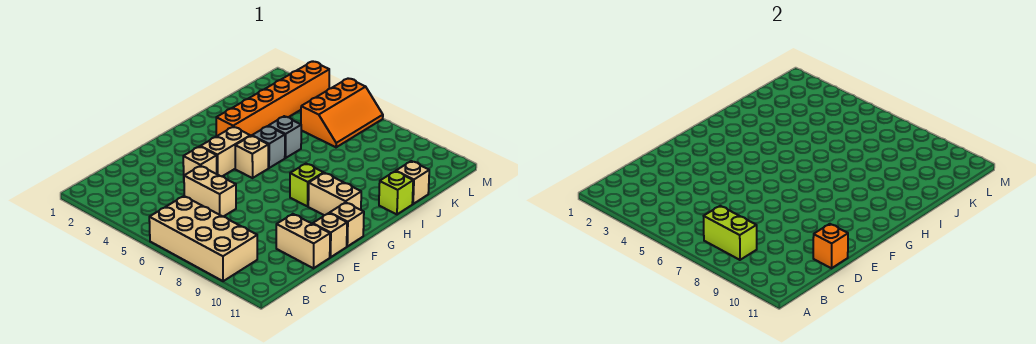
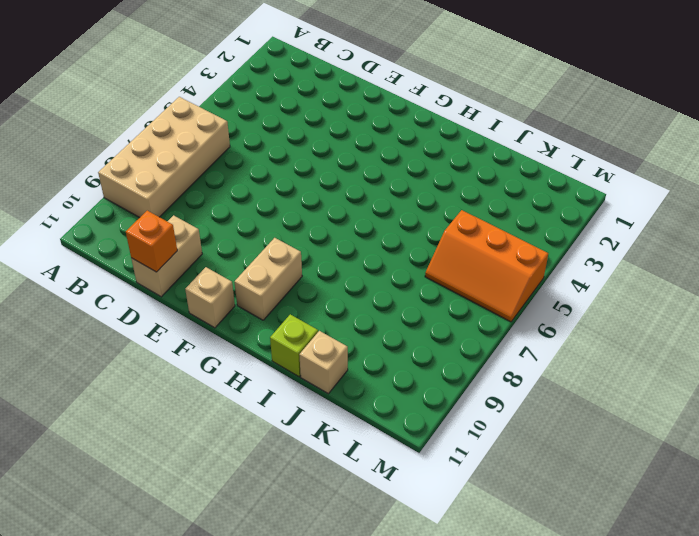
none -> tan brick D5:D6 level 1
none -> tan brick E4 level 1
none -> tan brick E11 level 1

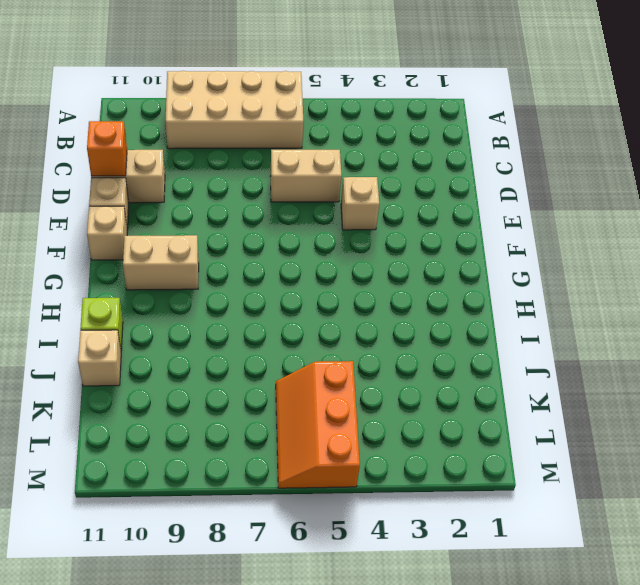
none -> tan brick F4:G4 level 1
none -> tan brick G5 level 1
none -> lime brick G8 level 1

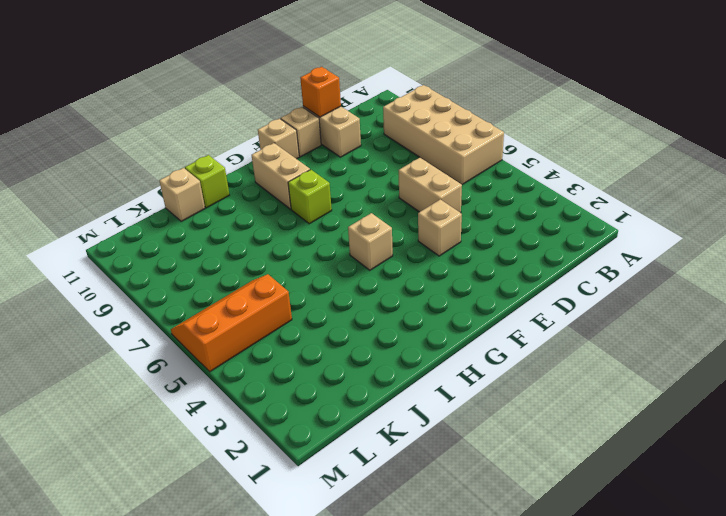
none -> tan brick F4:G4 level 1
none -> orange brick H3:M3 level 1
none -> grey brick H5 level 1

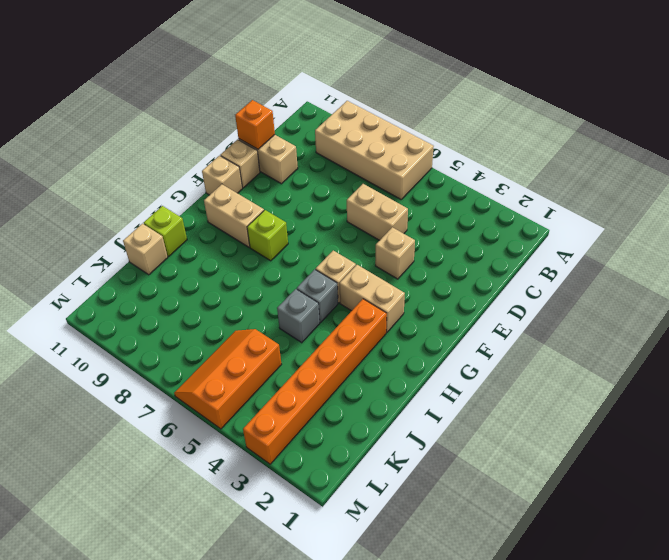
tan brick G3:G4 level 1 -> tan brick F4:G4 level 1
none -> lime brick B7:B8 level 2

